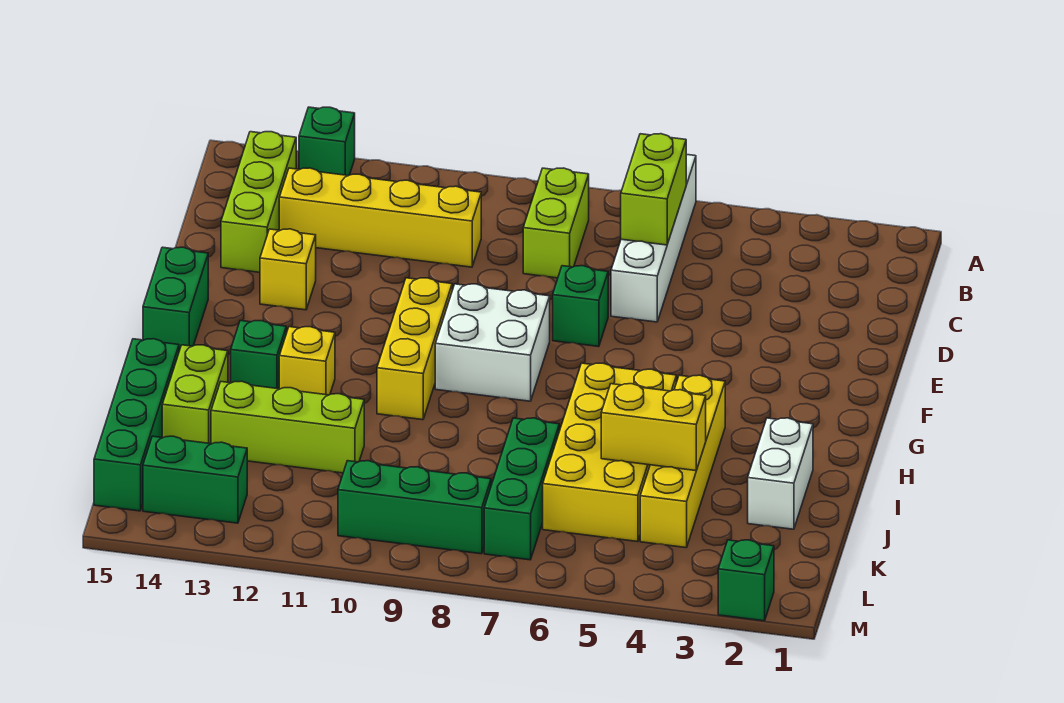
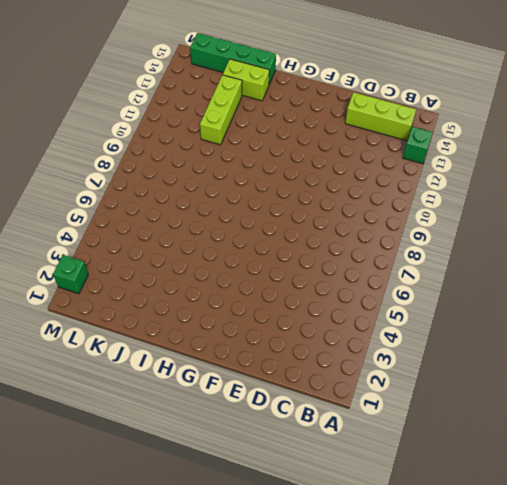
none -> white brick A6:D6 level 1
none -> lime brick B8:C8 level 1
none -> yellow brick C10:C13 level 1

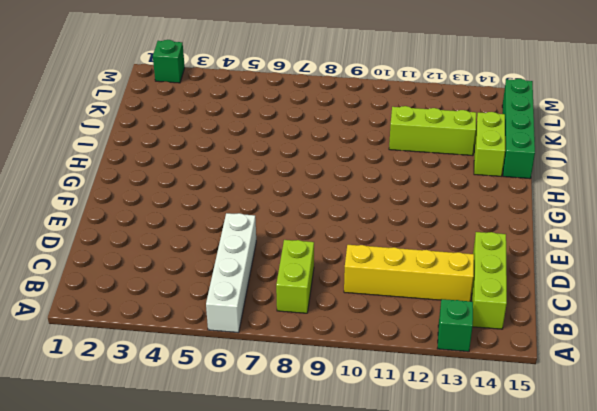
none -> green brick E7 level 1
none -> yellow brick E13 level 1
none -> white brick F8:G9 level 1

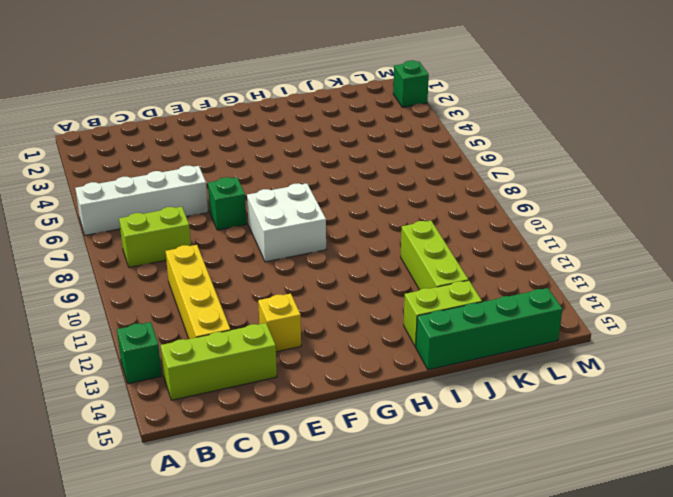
none -> yellow brick F10:H10 level 1
none -> green brick F15:G15 level 1
none -> yellow brick H4:K4 level 1

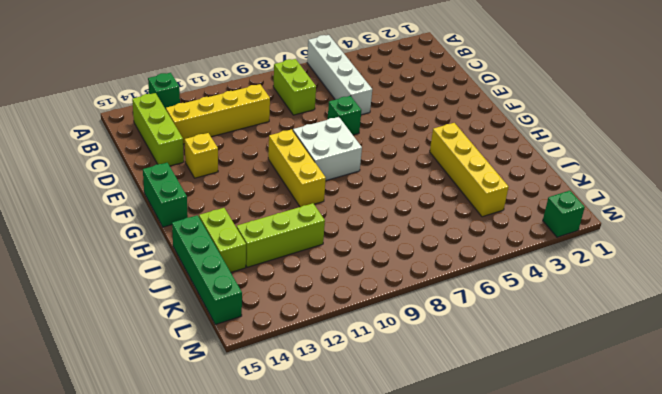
none -> yellow brick H5:K6 level 1
none -> yellow brick H12 level 1
none -> green brick H13 level 1

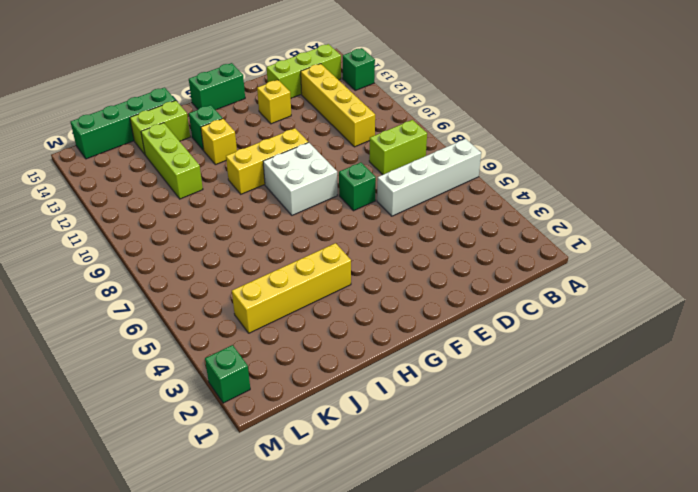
none -> yellow brick H5:K6 level 1
none -> white brick I2:J2 level 1
none -> green brick J7:L7 level 1

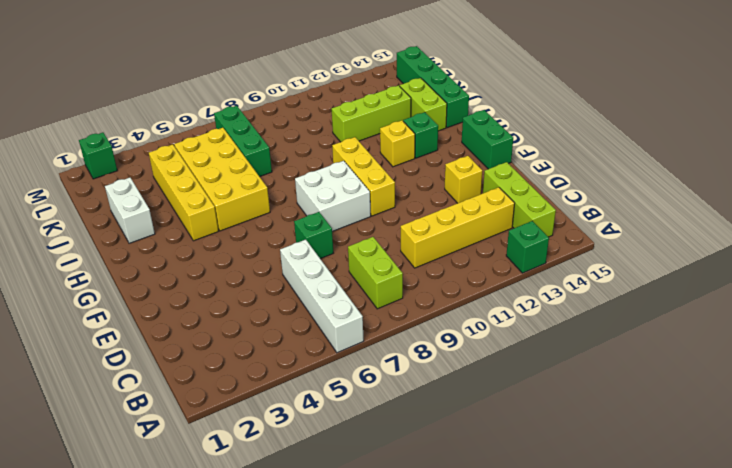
none -> green brick L8:L10 level 1
none -> green brick L13:L14 level 1
none -> lime brick B6:C6 level 2

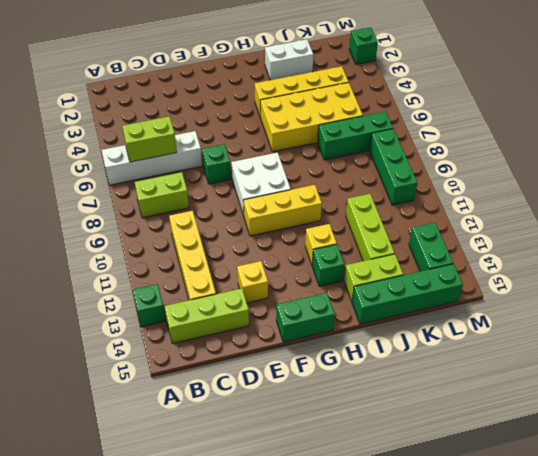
none -> yellow brick J4:J5 level 2

